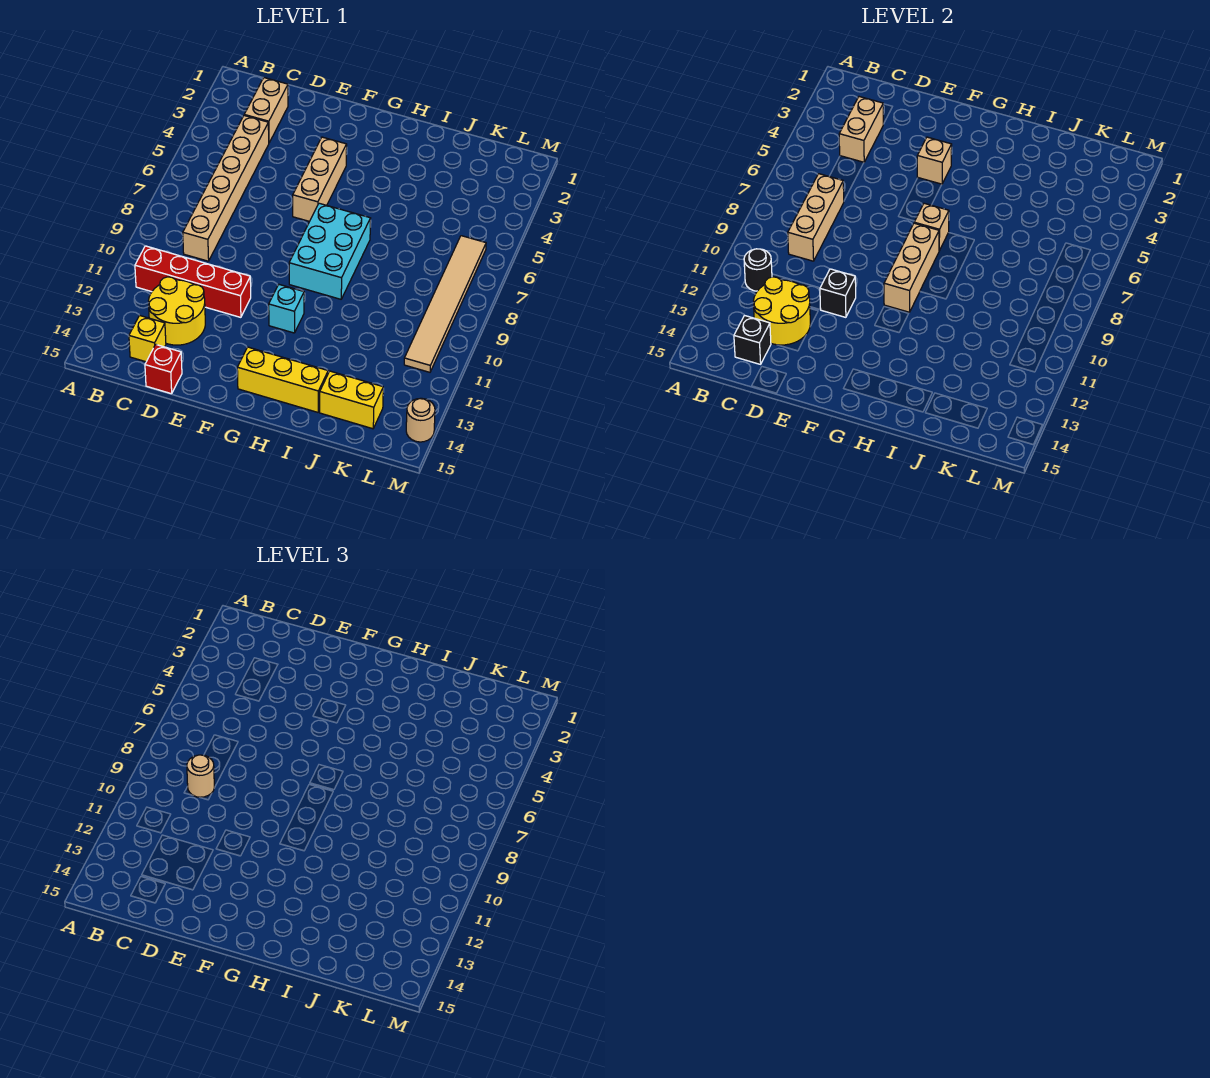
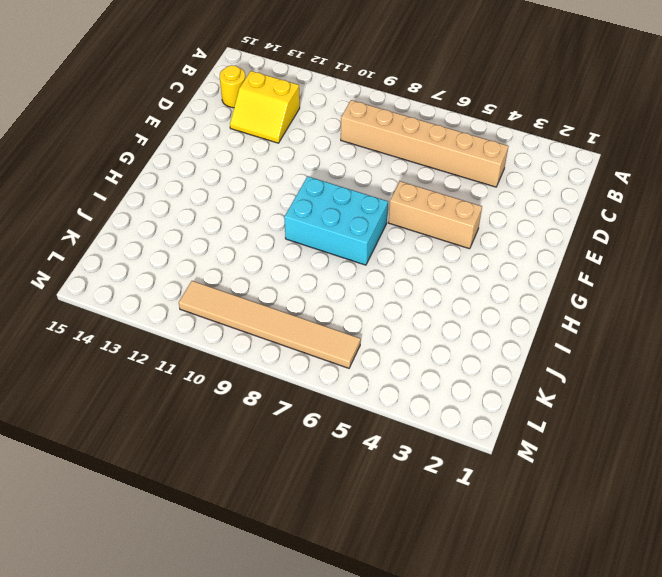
yellow slope C12:D13 level 1 top C -> yellow round brick C12:D13 level 1
yellow round brick C14 level 1 -> yellow brick C14 level 1
none -> red brick B11:E11 level 1
none -> tan brick C2:C3 level 1
none -> red brick D15 level 1

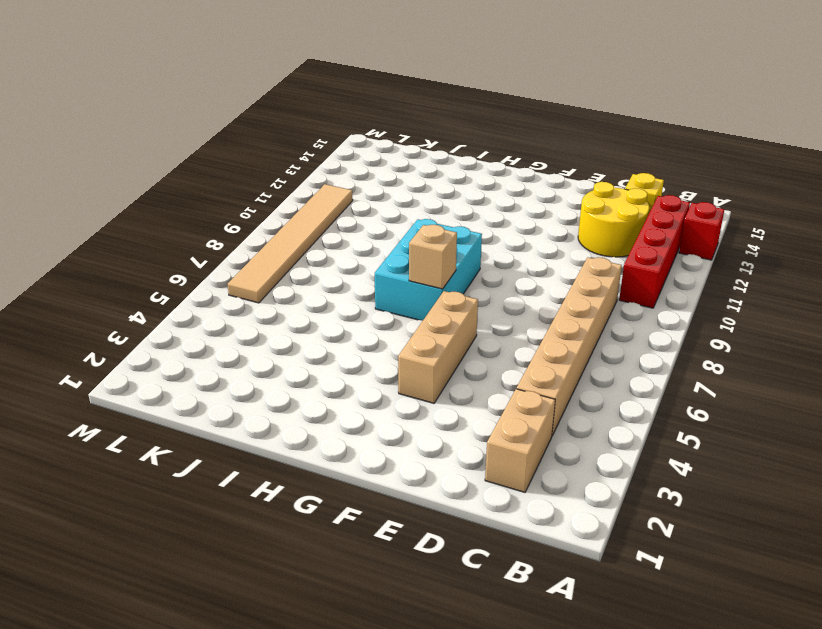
red brick A13 level 1 -> red brick D15 level 1
red brick B10:B13 level 1 -> red brick B11:E11 level 1
none -> cyan brick G11 level 1
none -> yellow brick G14:I14 level 1
none -> yellow brick J14:K14 level 1

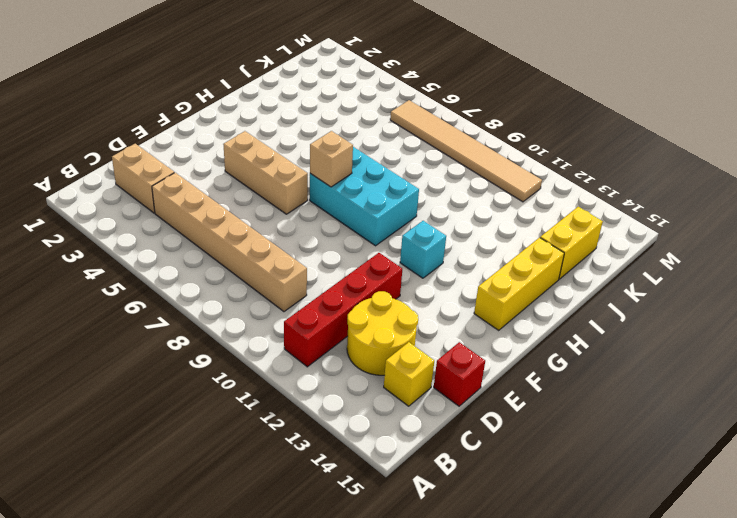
none -> tan round brick M14 level 1
none -> black round brick B11 level 2
none -> tan brick C3:C4 level 2

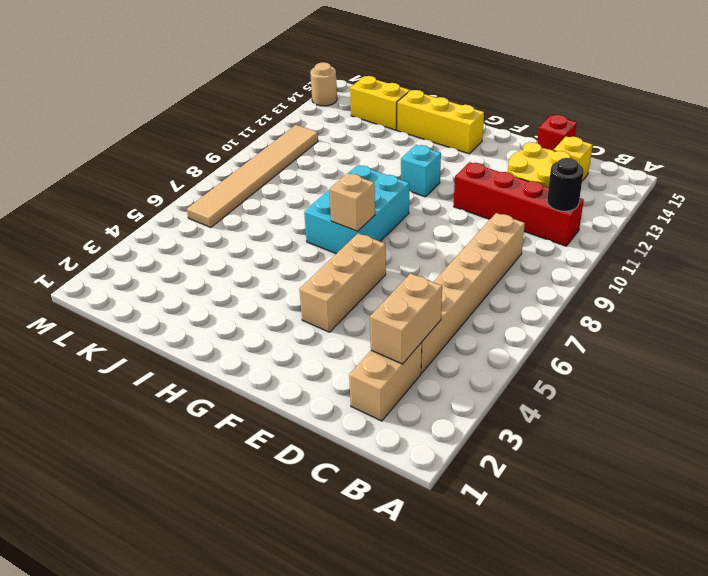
none -> tan brick C7:C9 level 2
none -> yellow round brick C12:D13 level 2
none -> black brick C14 level 2

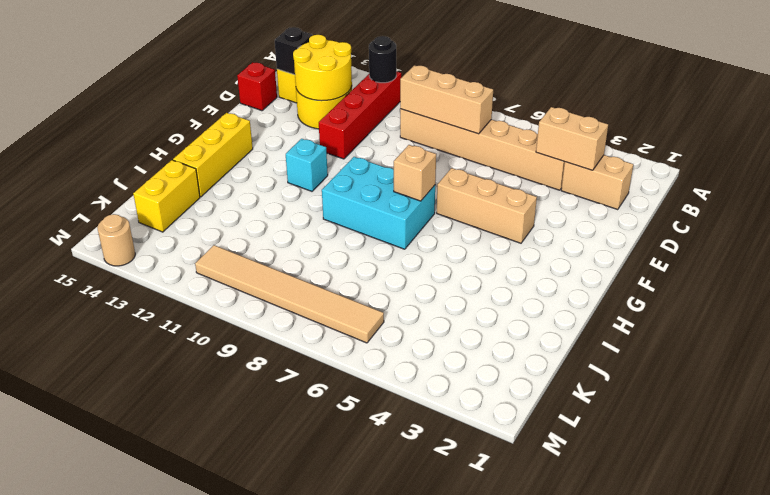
none -> black brick E11 level 2
none -> tan brick F4 level 2
none -> tan brick G8:G10 level 2

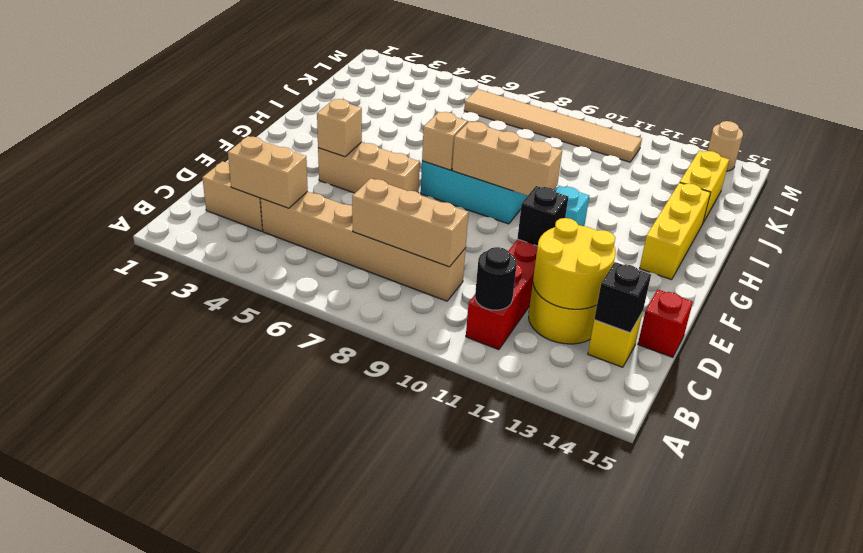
none -> tan round brick C9 level 3

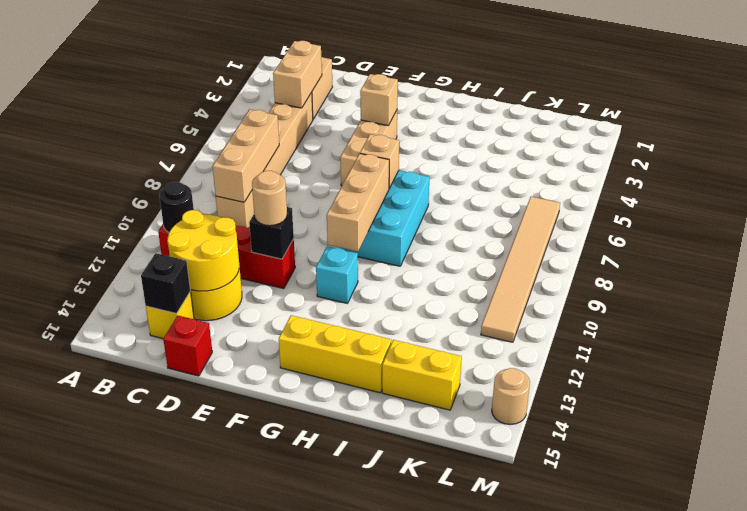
tan round brick E11 level 3 -> tan round brick C9 level 3

